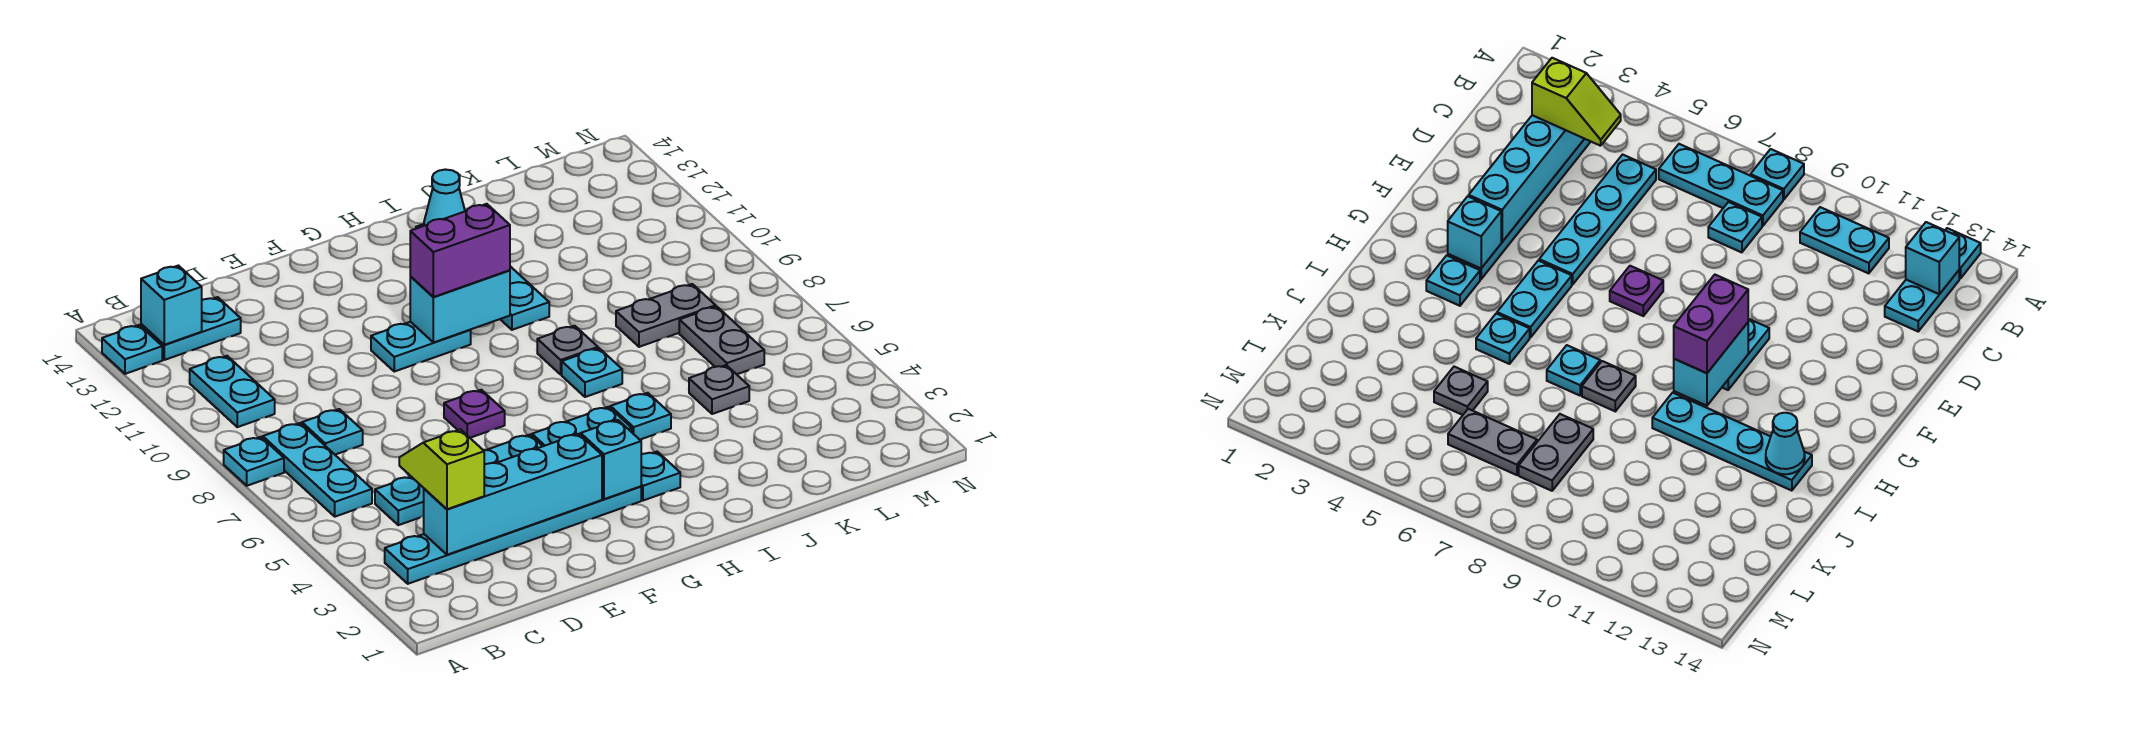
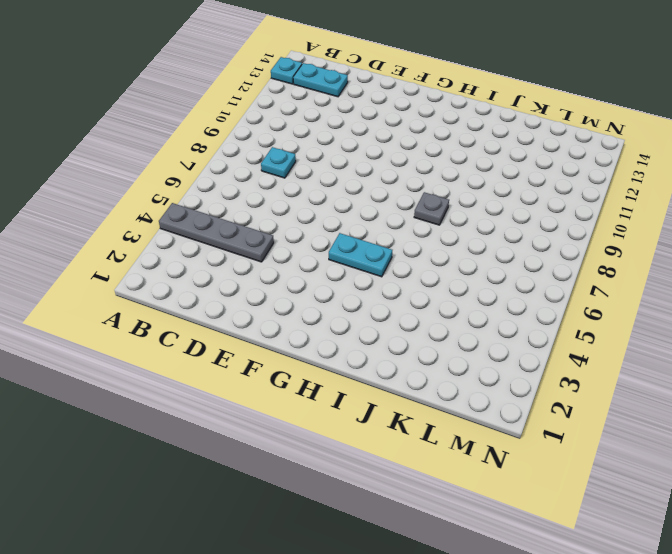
grey plate A4:D4 level 1 -> none
none -> cyan plate A8 level 1
none -> cyan plate B3:G3 level 1
none -> cyan plate B6:B8 level 1

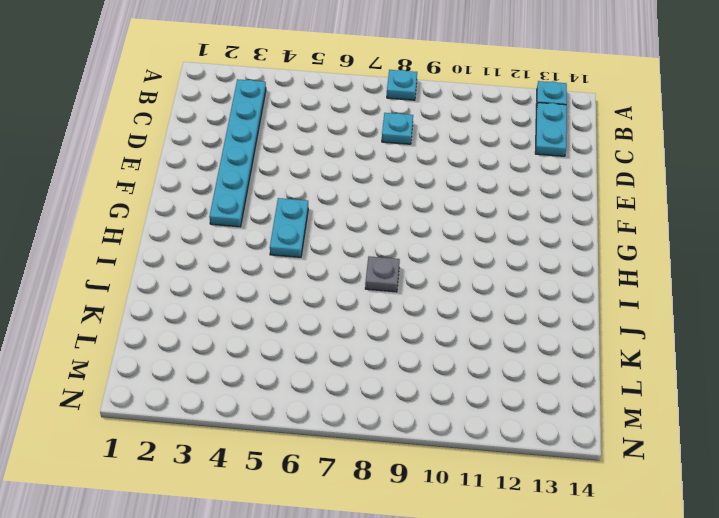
none -> cyan plate B6:B8 level 1
none -> cyan plate B10:B11 level 1
none -> cyan plate C5:F5 level 1

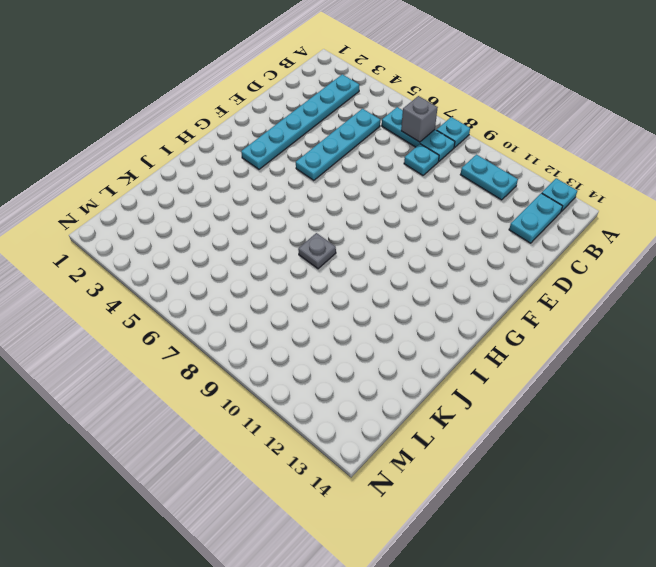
grey brick B7 level 2 -> none
none -> purple plate F7 level 1
none -> cyan plate F10:G10 level 1
none -> cyan plate G5:H5 level 1

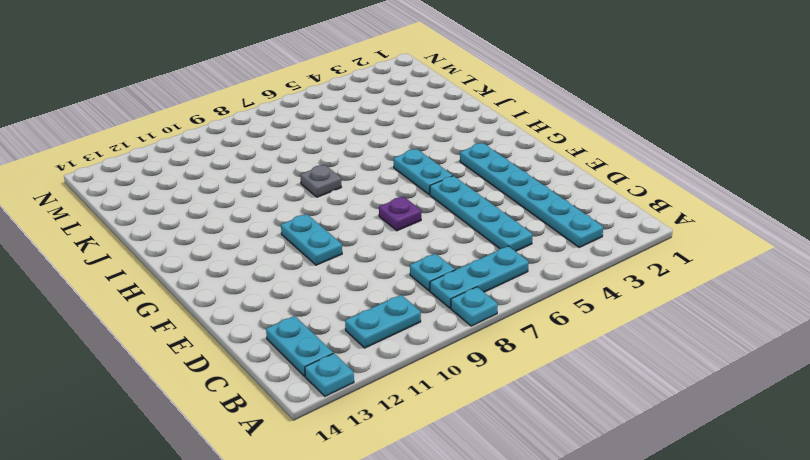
none -> cyan plate H3 level 1
none -> cyan plate I5 level 1
none -> cyan plate I7 level 1

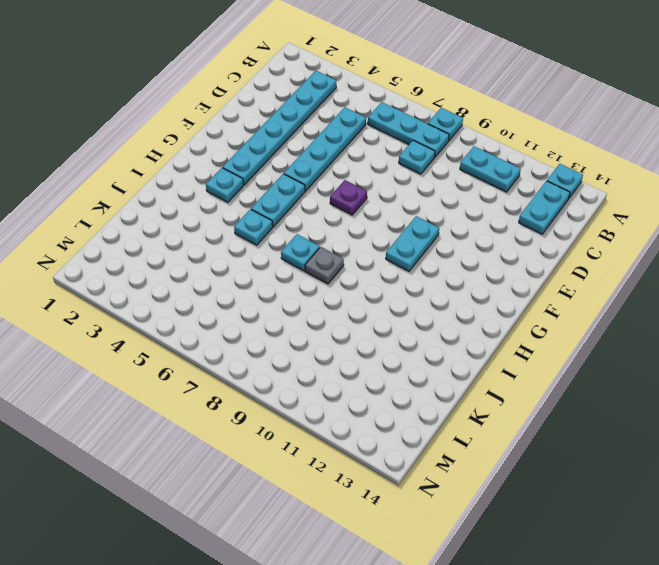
none -> cyan plate I10:I13 level 1
none -> grey plate K5 level 1
none -> grey plate K8:L8 level 1

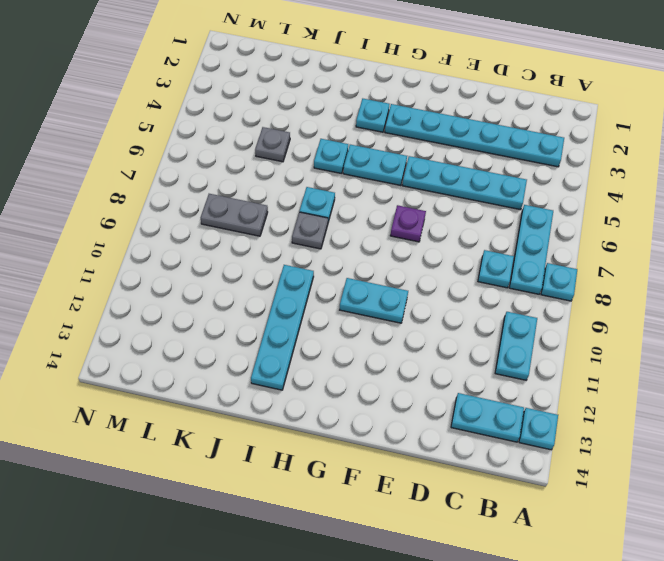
none -> grey plate L6:L7 level 1
none -> cyan brick B13 level 2
none -> cyan brick C3:F3 level 2

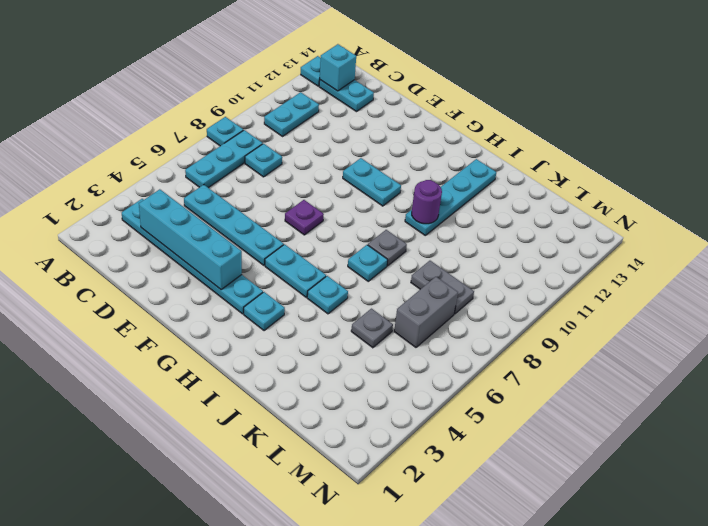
purple round brick I10 level 2 -> none
grey brick L6:L7 level 1 -> grey plate L6:L7 level 1
none -> cyan brick G3 level 2
none -> cyan brick G10:H10 level 2
none -> cyan cone I13 level 2

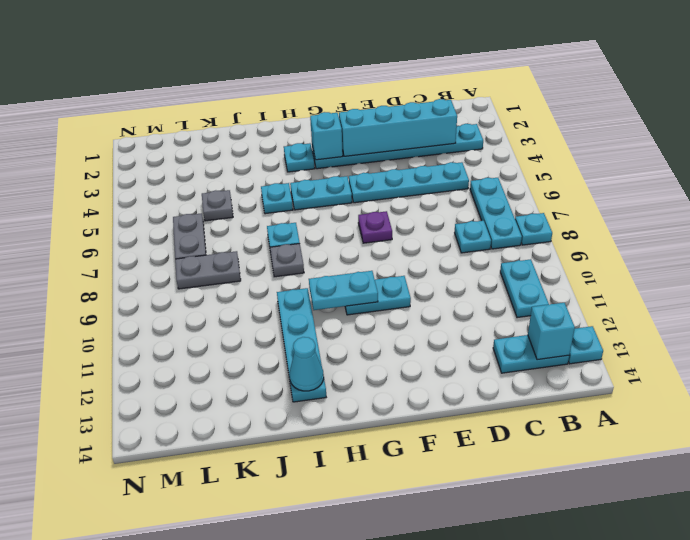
cyan plate G10:H10 level 2 -> cyan brick G10:H10 level 2
none -> lime slope C3:C4 level 3 top 3
none -> purple brick G10:H10 level 3

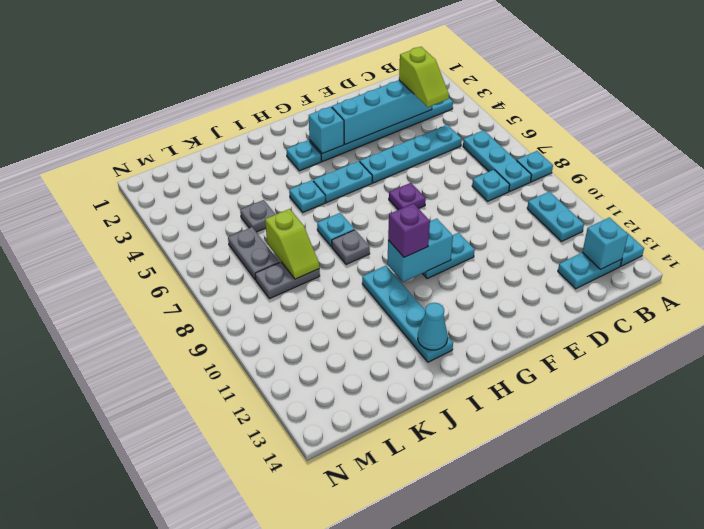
purple brick H10 level 3 -> purple brick G10:H10 level 3
lime slope K7:K8 level 2 top 7 -> none

